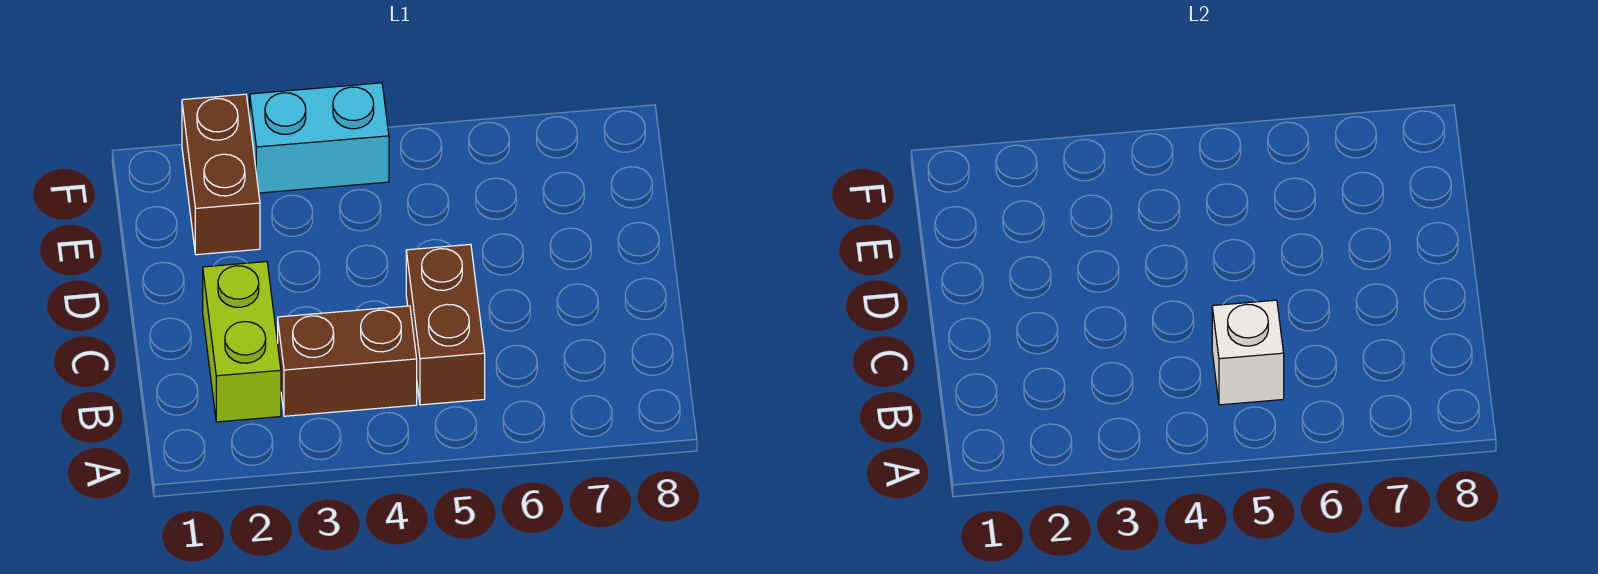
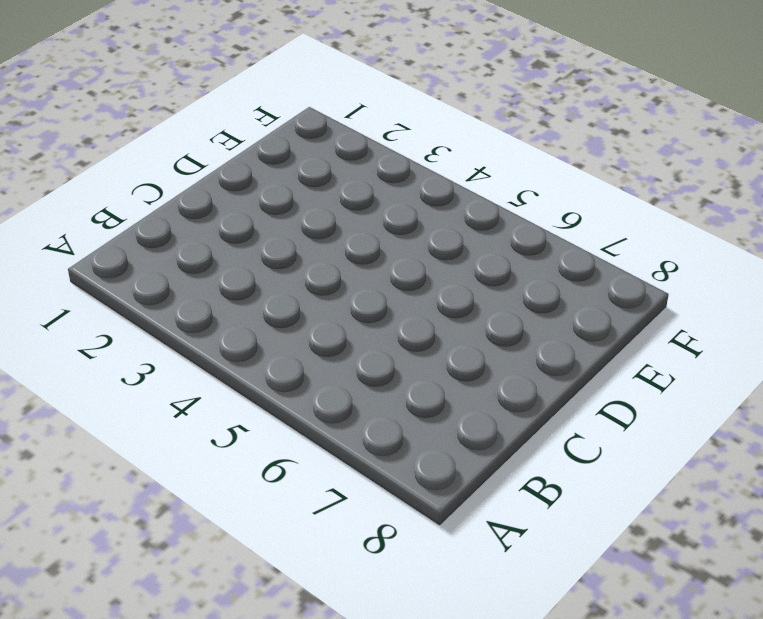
none -> lime brick B2:C2 level 1
none -> brown brick B3:B4 level 1

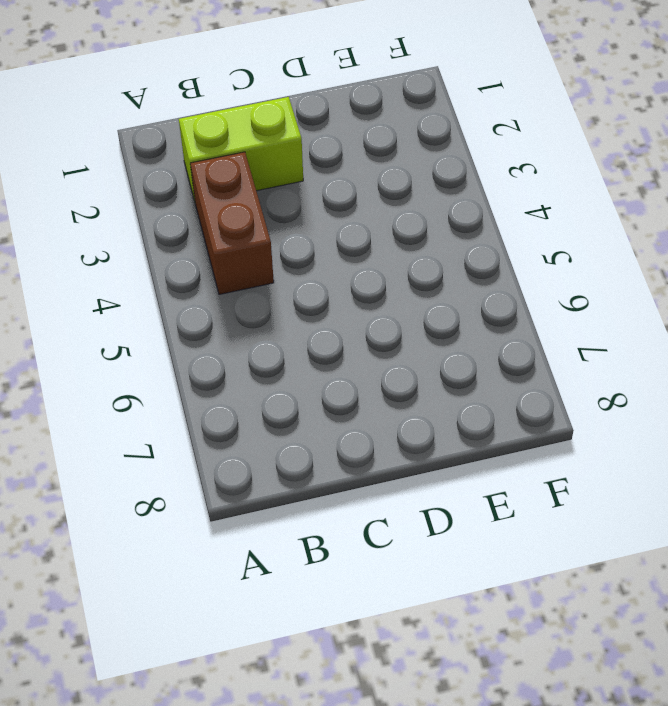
none -> brown brick B5:C5 level 1
none -> brown brick E2:F2 level 1

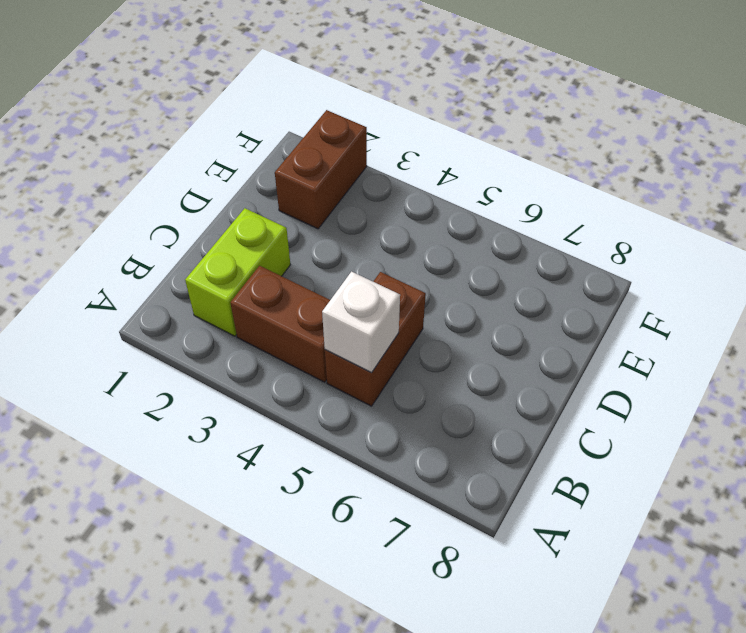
none -> cyan brick F3:F4 level 1

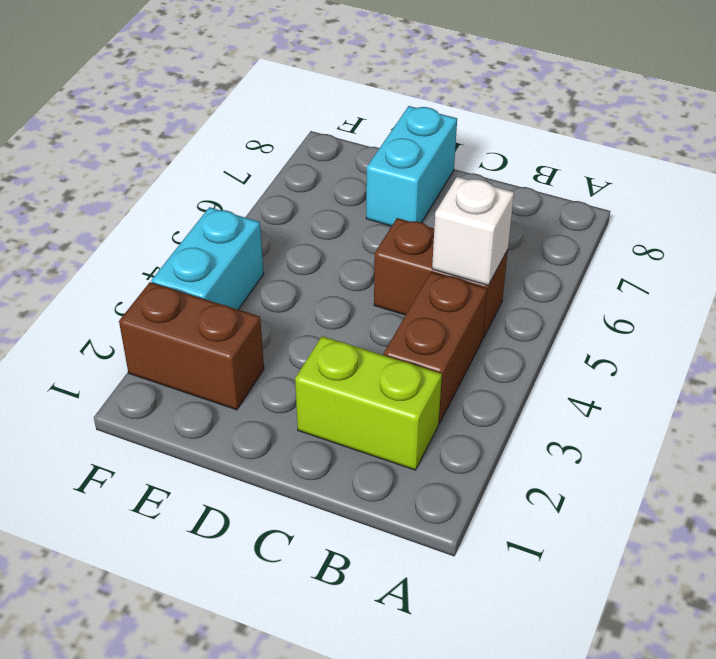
cyan brick D7:D8 level 1 -> none

